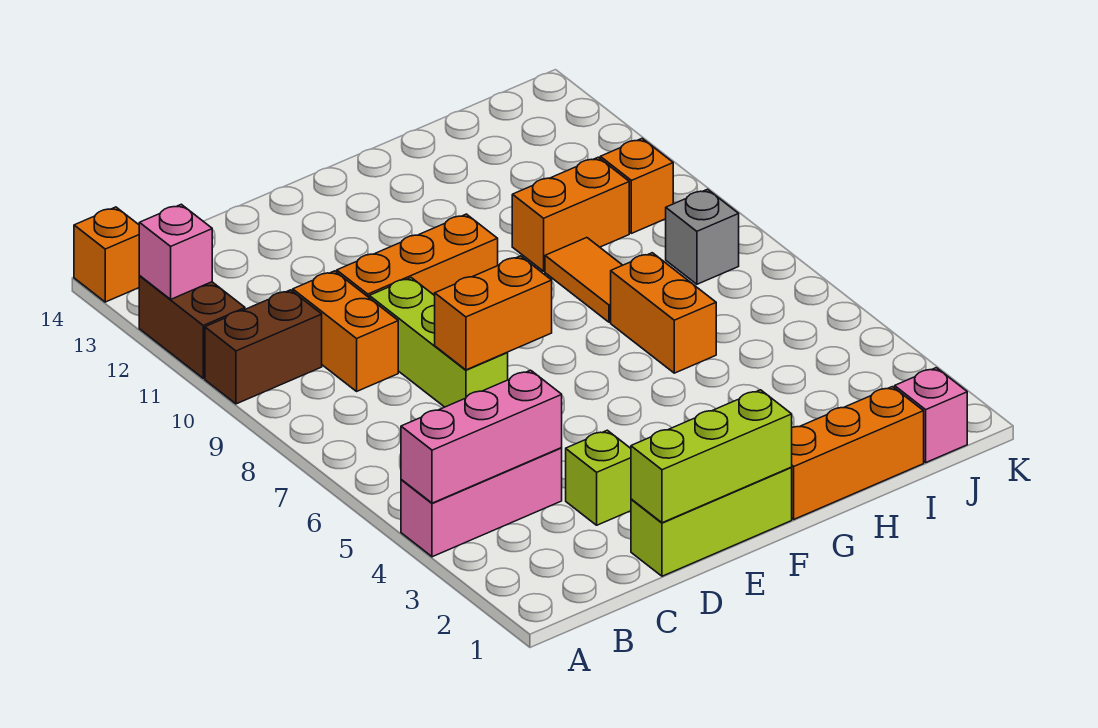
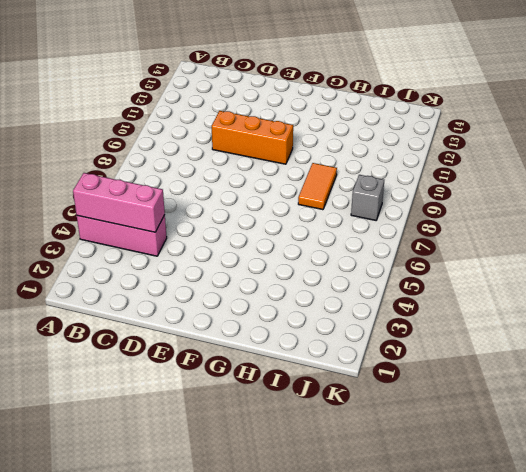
none -> brown brick A10:B10 level 1
none -> brown brick A11:A12 level 1
none -> orange brick A14 level 1

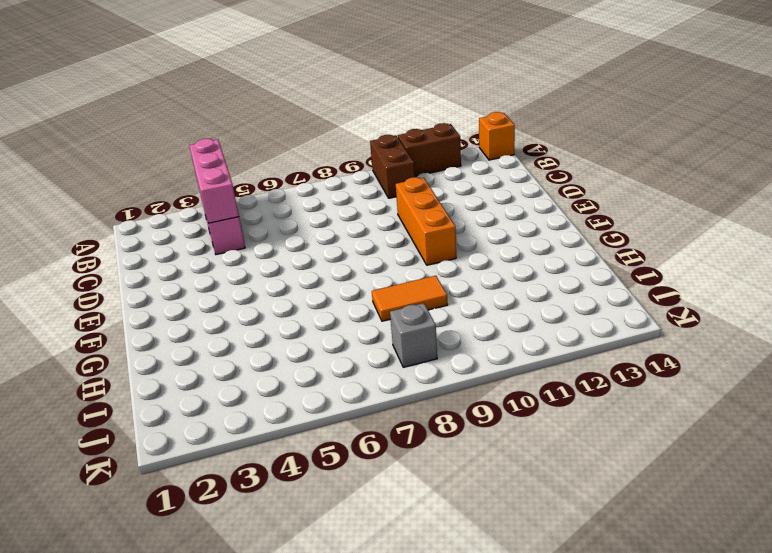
none -> orange brick C9:C10 level 1
none -> lime brick D1:F1 level 1
none -> lime brick D3 level 1

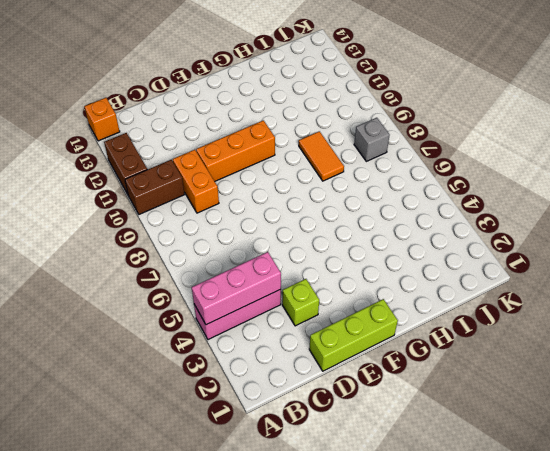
none -> lime brick D7:D9 level 1
none -> orange brick G1:I1 level 1
none -> orange brick H6:H7 level 1

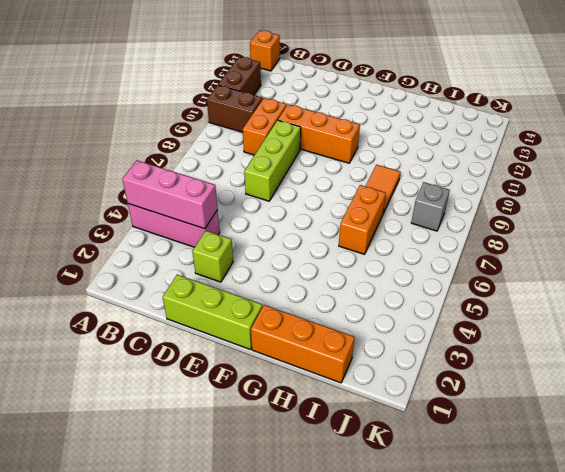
none -> orange brick H10:I10 level 1
none -> pink brick J1 level 1
none -> orange brick J10 level 1

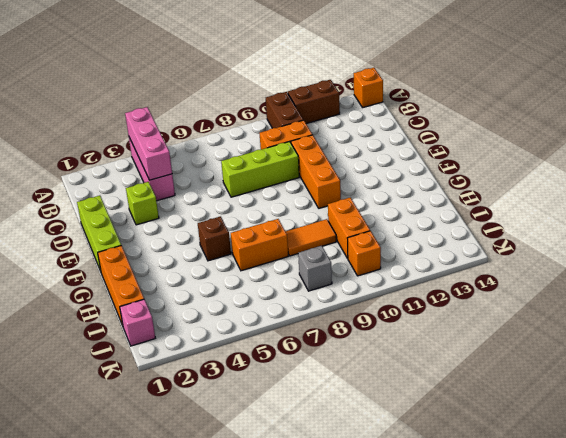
brown brick G5 level 1 -> none
none -> pink brick A12 level 2
none -> lime brick D1:F1 level 2
none -> orange brick D7:E7 level 2

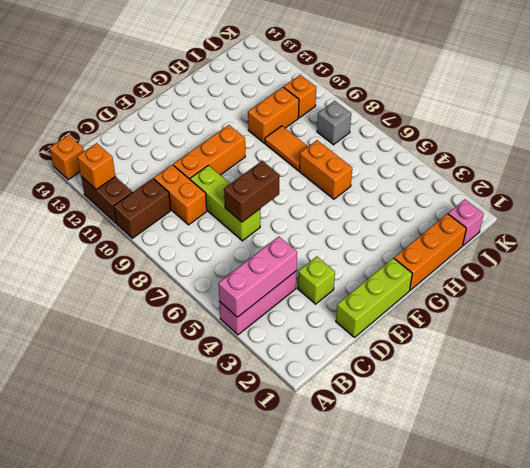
orange brick A12 level 2 -> pink brick A12 level 2
brown brick D7:E7 level 2 -> orange brick D7:E7 level 2
none -> lime brick D1:F1 level 2

